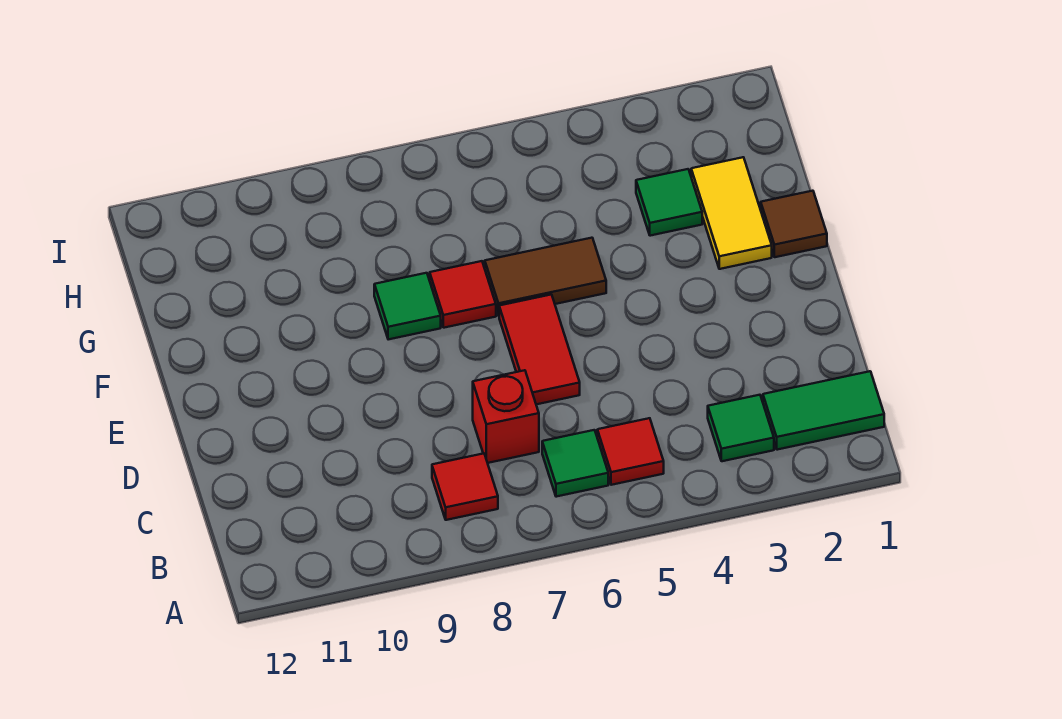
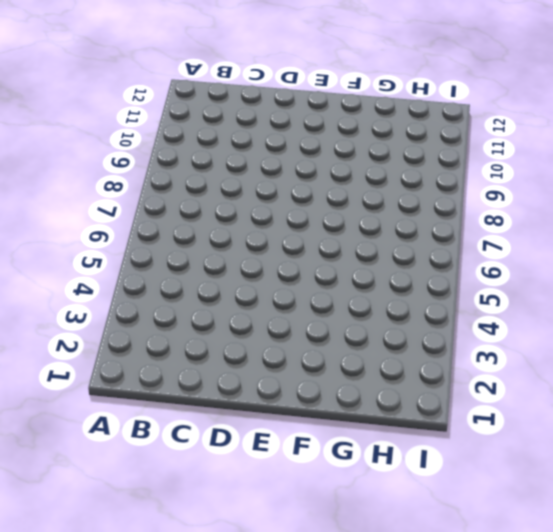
none -> green tile B1:B2 level 1
none -> green tile B3 level 1
none -> red tile B5 level 1

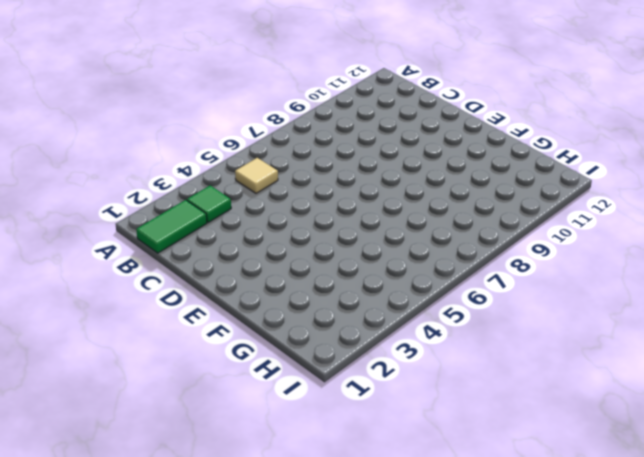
tan tile B5 level 1 -> red tile B5 level 1
none -> green tile B6 level 1
none -> red tile B8 level 1
none -> red brick C7 level 1

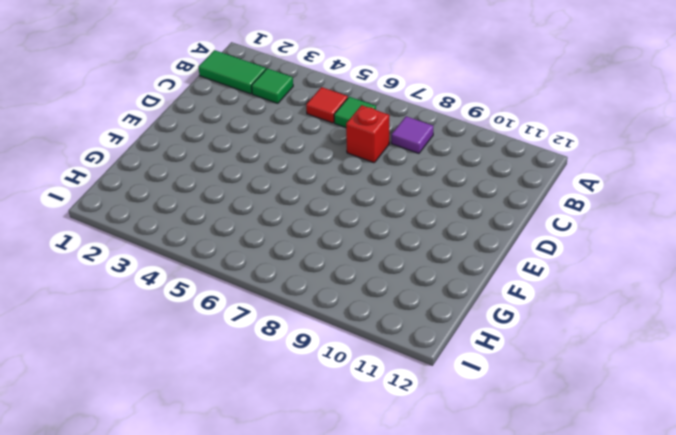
purple tile B8 level 1 -> red tile B8 level 1
none -> red tile D6:E6 level 1
none -> brown tile F1 level 1
none -> yellow tile F2:G2 level 1

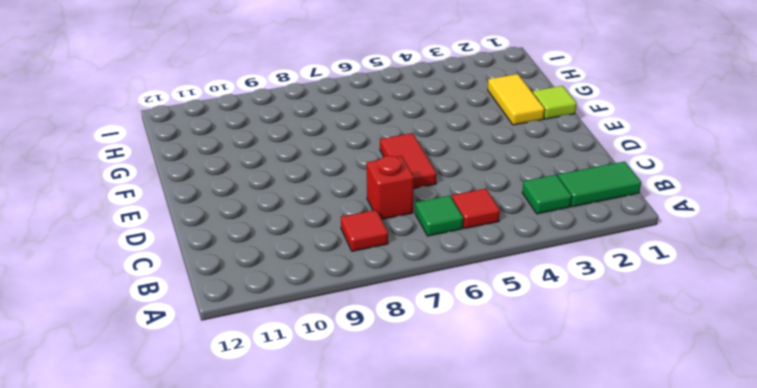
lime tile F1 level 1 -> brown tile F1 level 1
none -> brown tile F5:F6 level 1
none -> red tile F7 level 1
none -> green tile F8 level 1

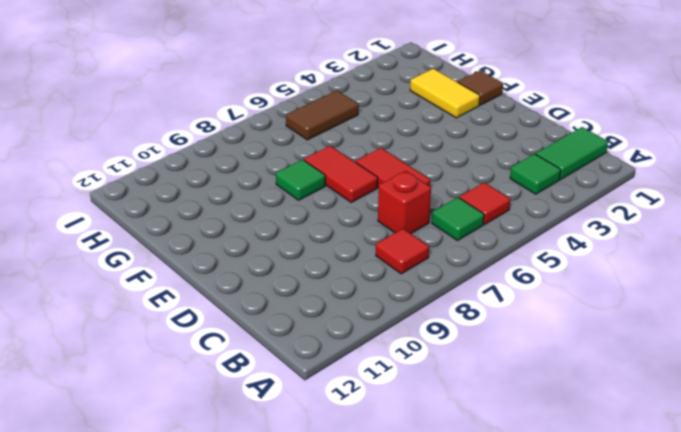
red tile E7:F7 level 1 -> red tile F7 level 1
brown tile H5:H6 level 1 -> brown tile F5:F6 level 1
none -> green tile G3 level 1

